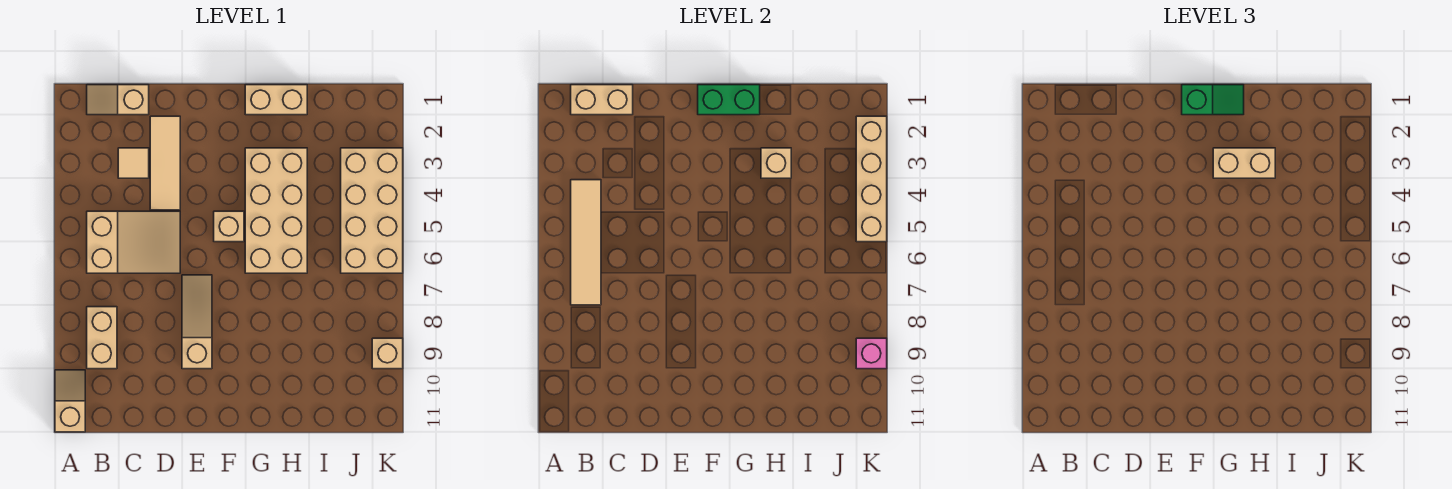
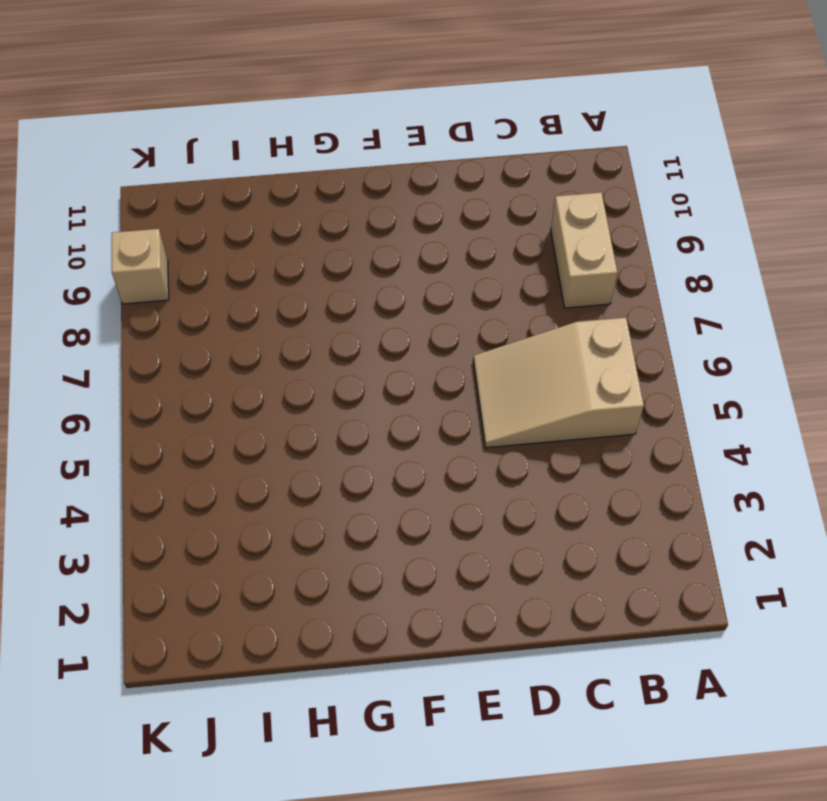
none -> tan slope A10:A11 level 1 top 11
none -> tan slope B1:C1 level 1 top C
none -> tan tile C3 level 1

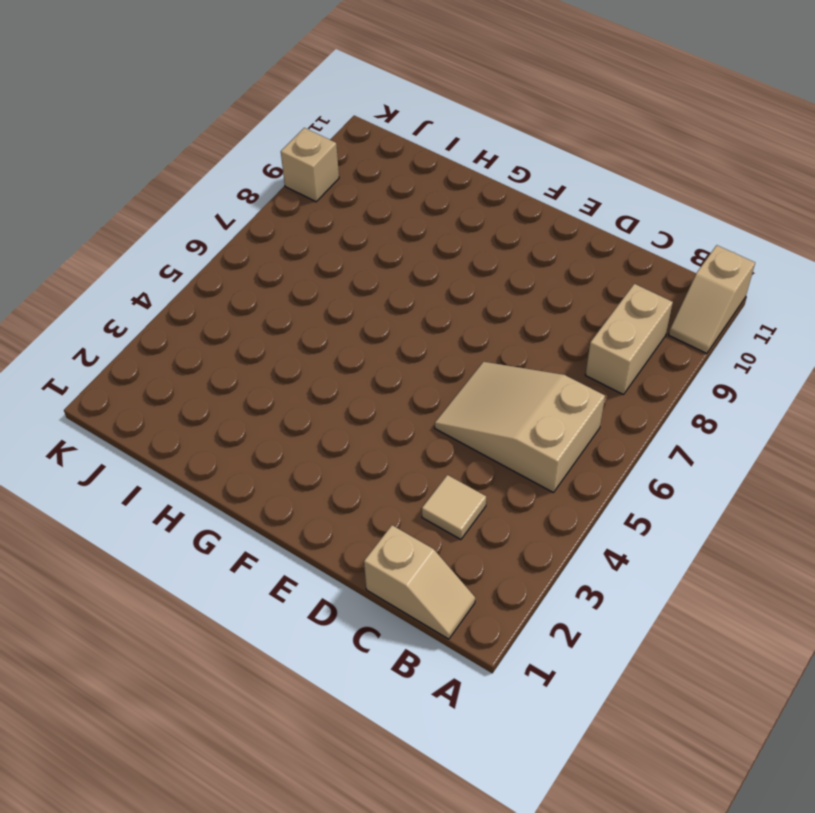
none -> tan tile D2:D4 level 1
none -> tan slope E7:E9 level 1 top 9
none -> tan brick F5 level 1

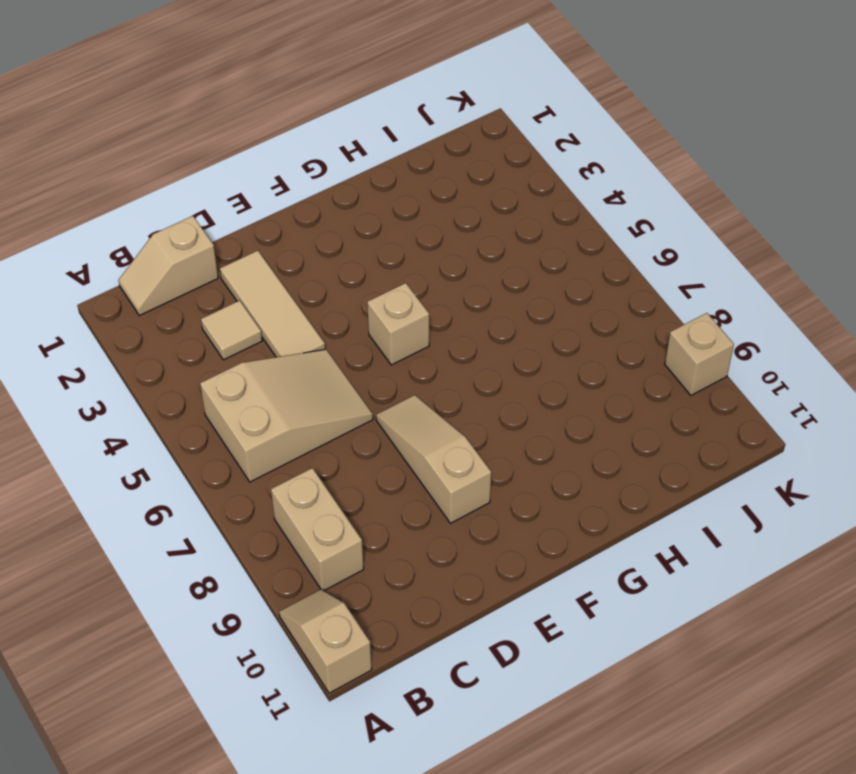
none -> tan brick G1:H1 level 1
none -> tan brick G3:H6 level 1
none -> tan brick J3:K6 level 1

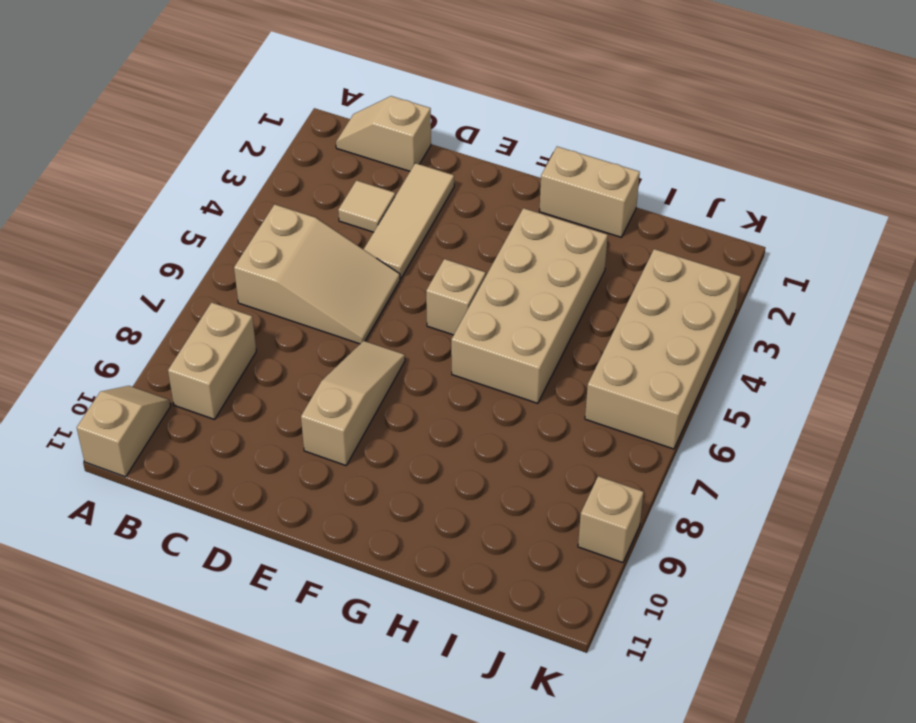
none -> tan brick B1:C1 level 2
none -> tan tile B4:B7 level 2
none -> green brick F1:G1 level 2

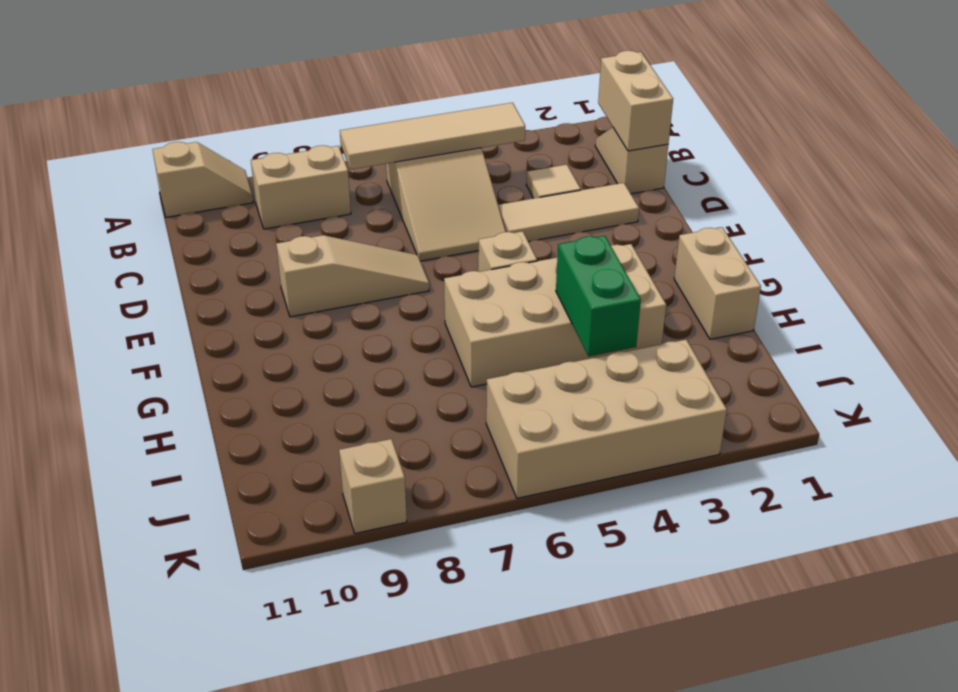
green brick H4:I4 level 2 -> green brick F1:G1 level 2
none -> tan brick H3 level 2
none -> tan brick K2:K5 level 2
none -> pink brick K9 level 2

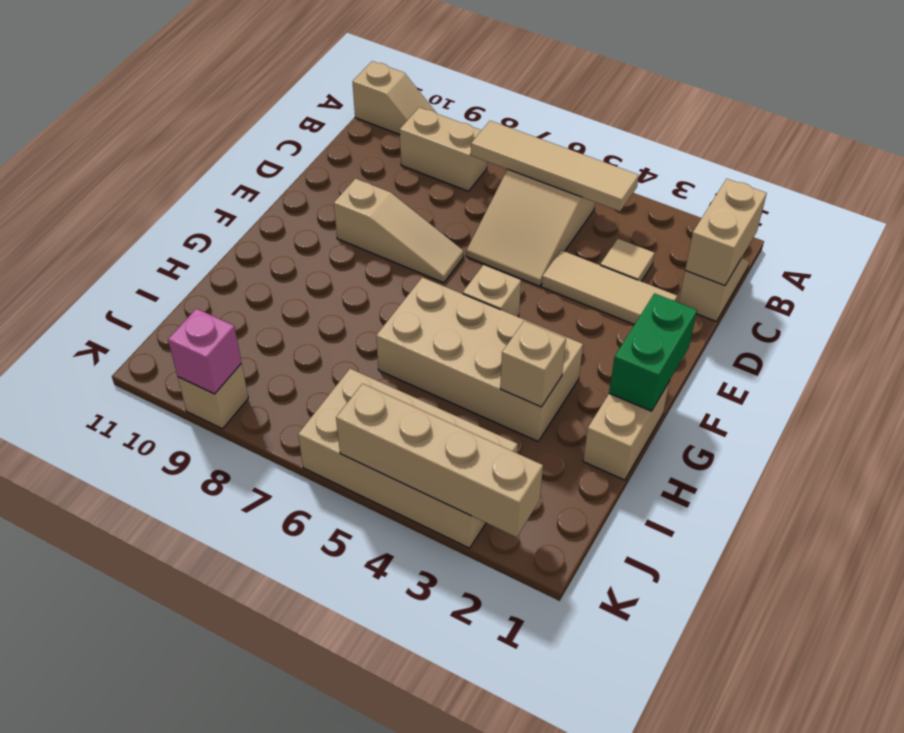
none -> green slope F1:G1 level 3 top F
none -> tan brick G3:H3 level 3

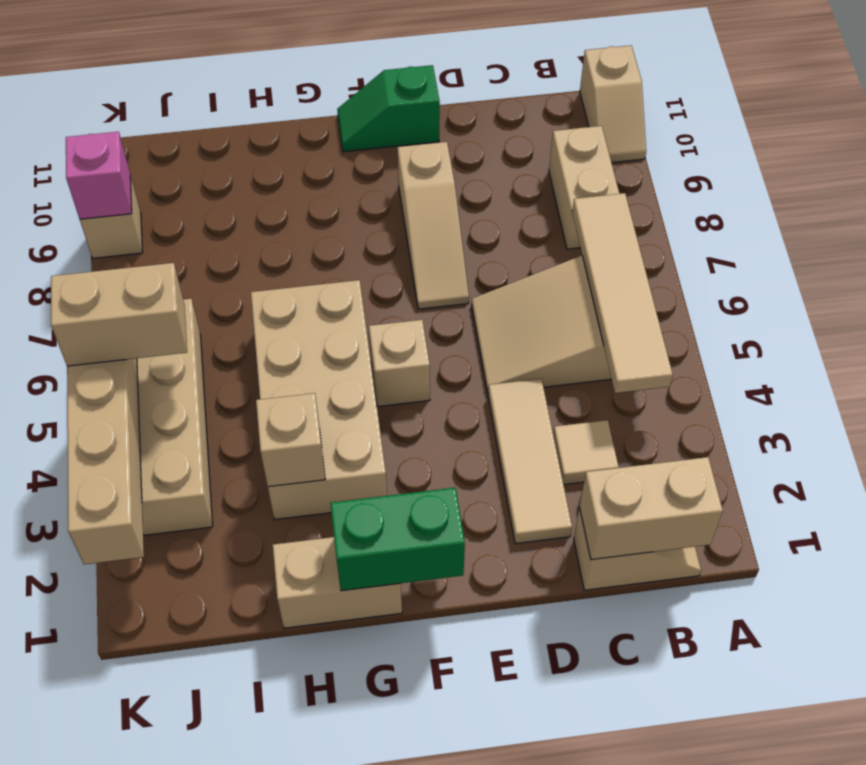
green slope E11:F11 level 1 top E -> green slope F1:G1 level 3 top F
tan brick J5:K5 level 3 -> tan brick G3:H3 level 3

